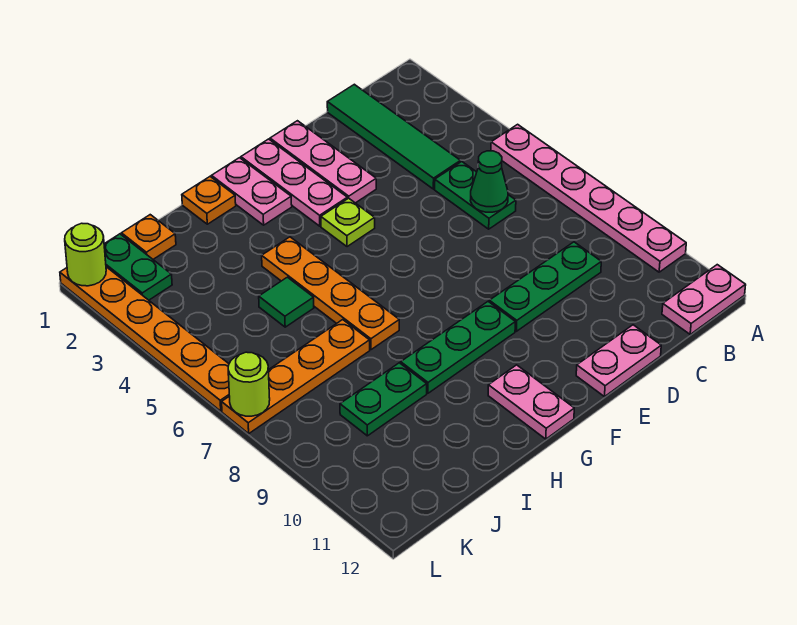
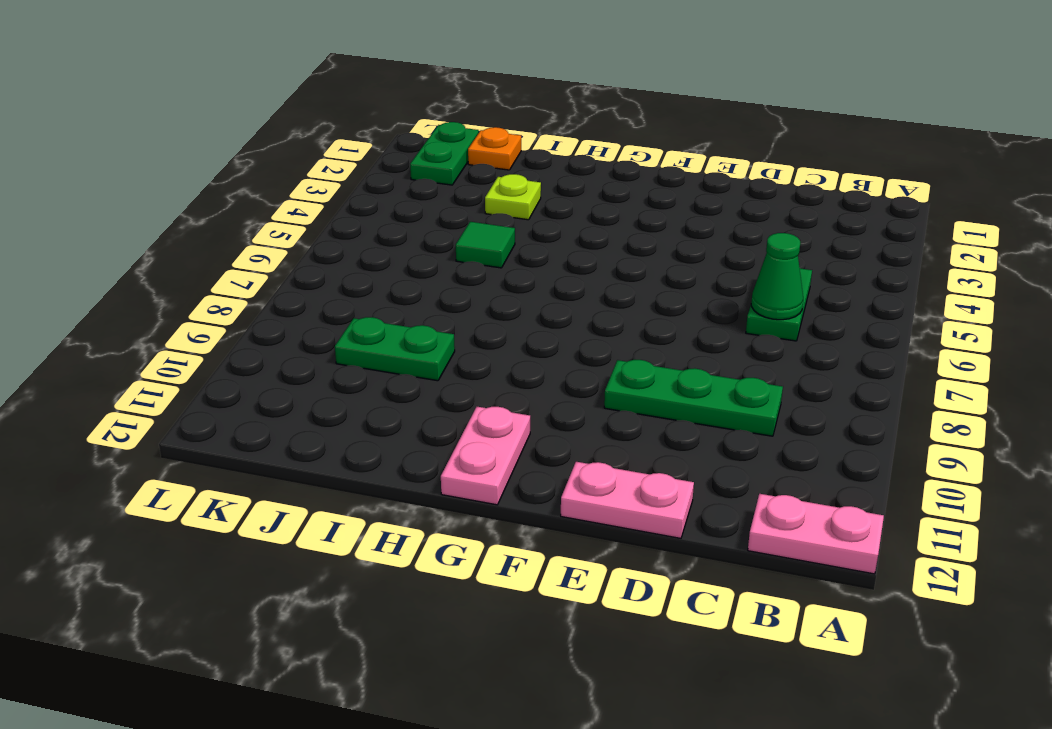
lime plate I3 level 1 -> lime plate F4 level 1
none -> pink plate A5:A10 level 1
none -> green tile C1:C4 level 1
none -> pink plate E1:E3 level 1

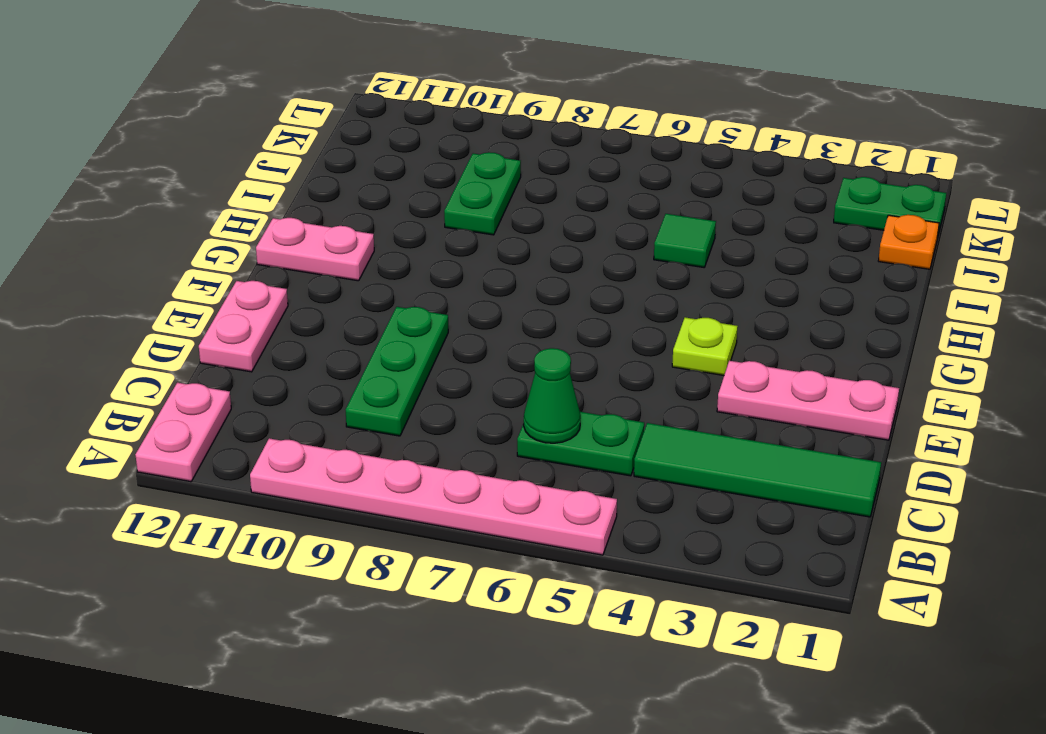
none -> pink plate F1:F3 level 1
none -> green plate F9:H9 level 1
none -> pink plate G1:G2 level 1

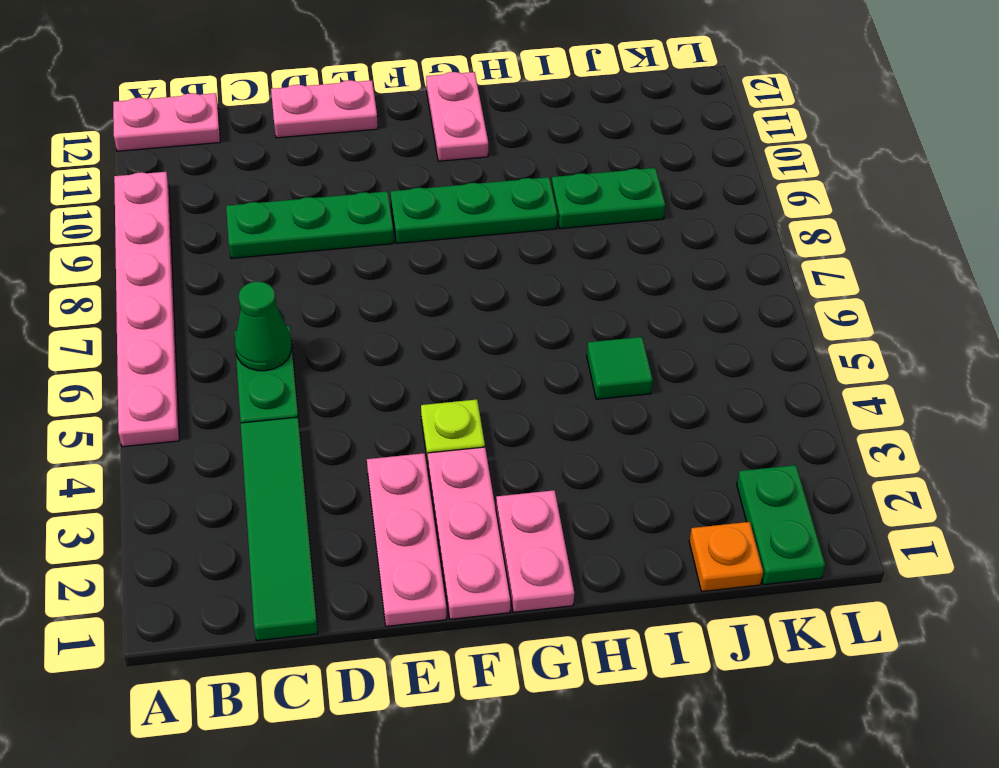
none -> orange plate H1 level 1
none -> orange plate H4:H7 level 1
none -> orange plate I7:L7 level 1

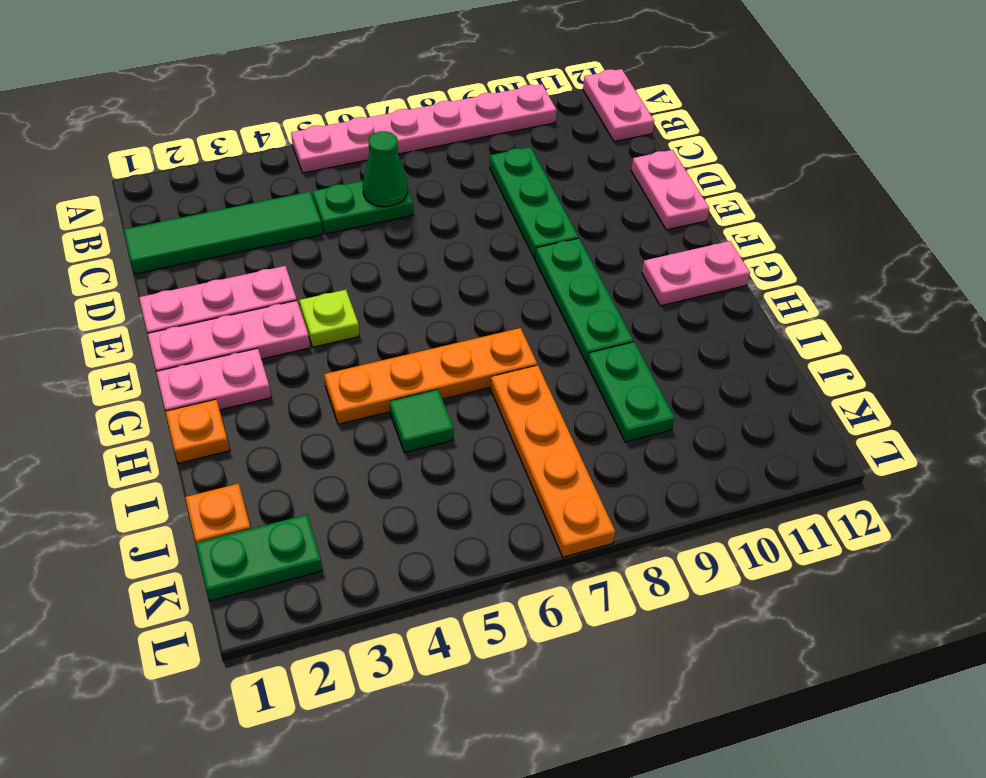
none -> orange plate L1:L6 level 1
none -> lime round brick L1 level 2
none -> lime round brick L7 level 2

